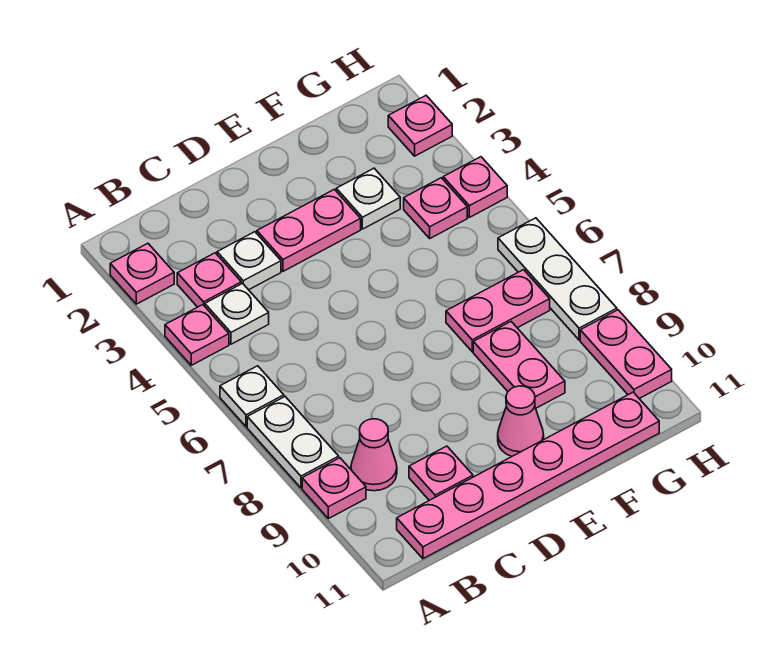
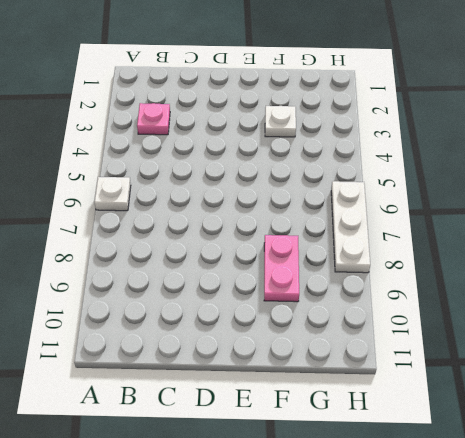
none -> pink plate A2 level 1
none -> pink plate A4 level 1
none -> white plate A7:A8 level 1

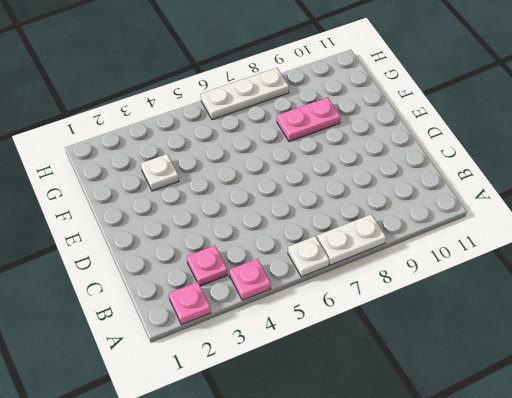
none -> pink plate A9 level 1
none -> white plate B4 level 1
none -> pink cone B9 level 1

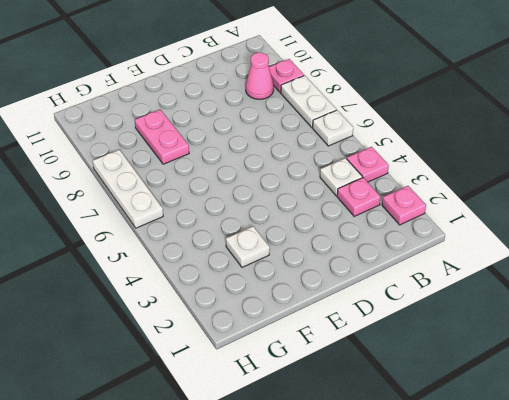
none -> pink plate B11:G11 level 1
none -> white plate C3 level 1
none -> pink plate C10 level 1

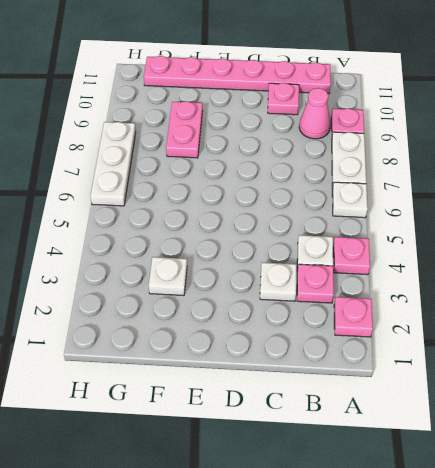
none -> pink plate D3:E3 level 1
none -> pink cone E10 level 1
none -> pink plate F7:G7 level 1

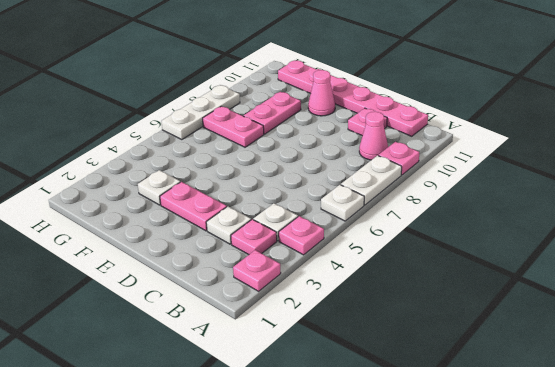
none -> pink plate G4 level 1
none -> pink plate H2 level 1
none -> pink plate H4 level 1

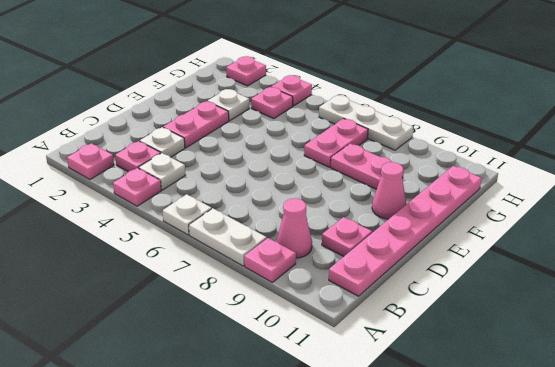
none -> pink plate H9:H10 level 1

